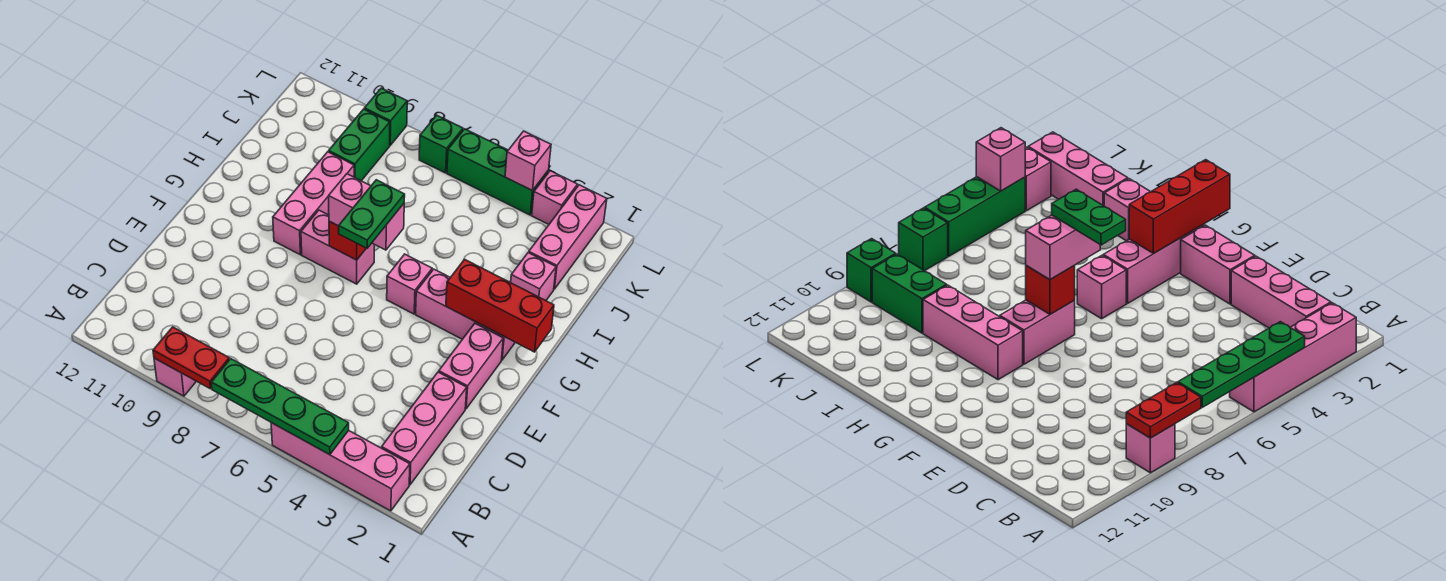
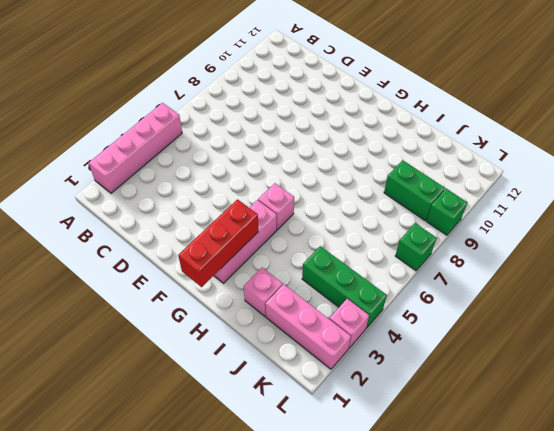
green brick J4:L4 level 1 -> green brick L4:L6 level 1
none -> pink brick A9 level 1
none -> pink brick B2:D2 level 1
none -> pink brick E2:F2 level 1

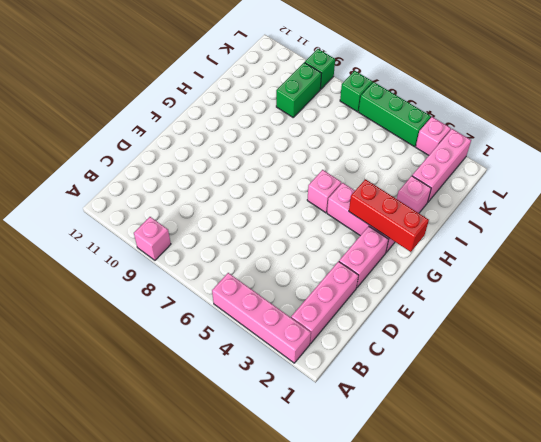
none -> pink brick G7:G8 level 1
none -> pink brick G9:I9 level 1
none -> green plate A4:A7 level 2

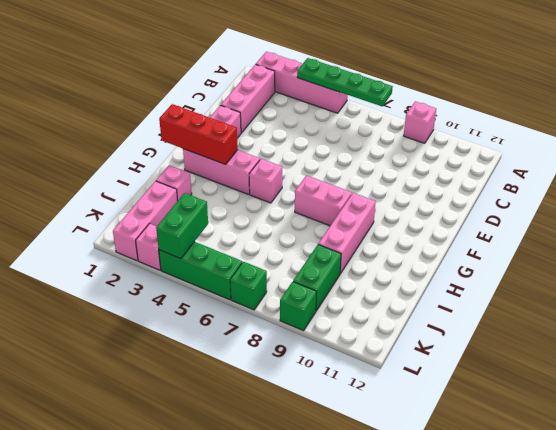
green brick K4:L4 level 2 -> pink brick L4 level 2
none -> red plate A8:A9 level 2
none -> red brick G7 level 2
none -> pink brick G6:G7 level 3

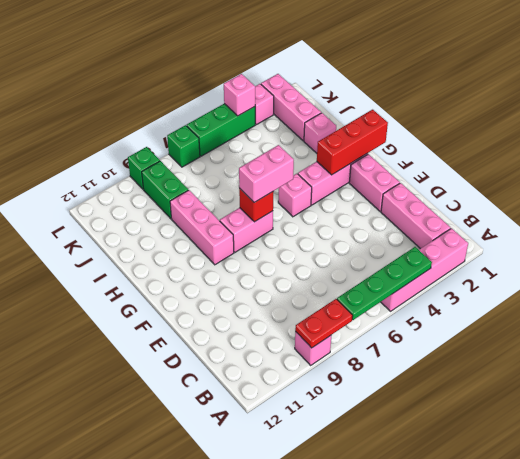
none -> green plate F6:G6 level 4

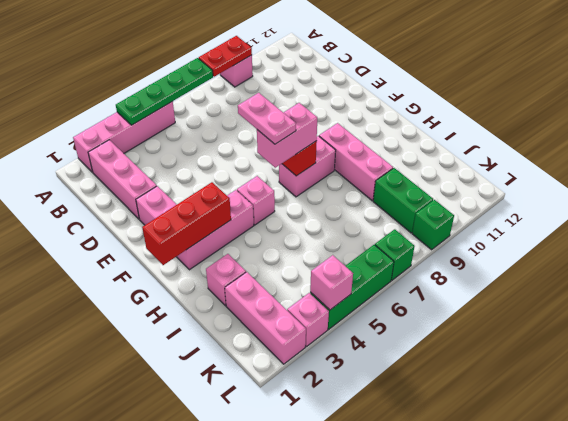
pink plate F6:G6 level 4 -> green plate F6:G6 level 4

